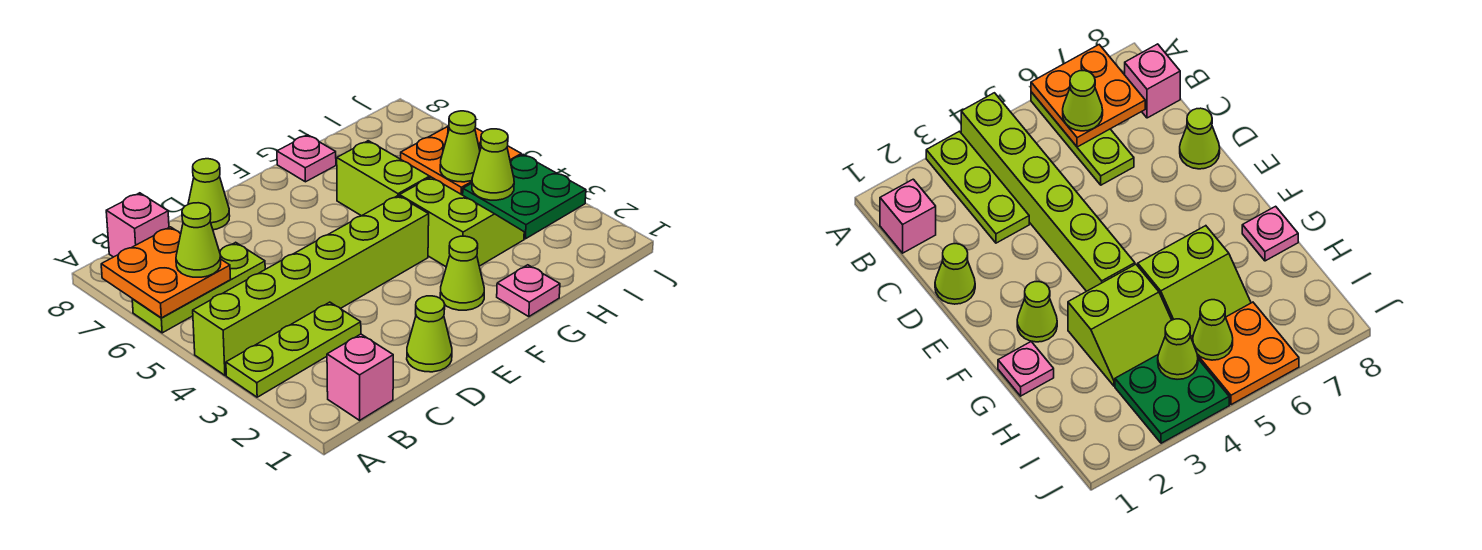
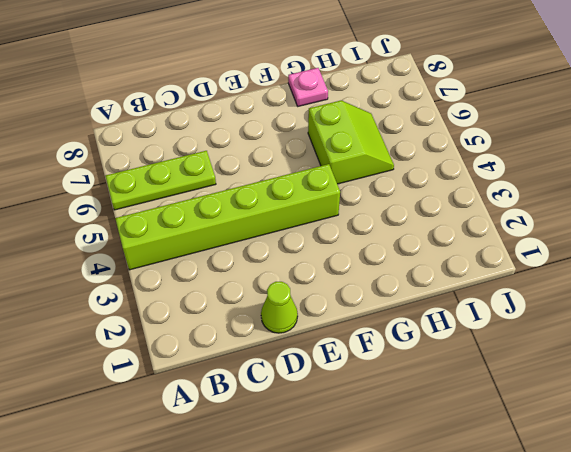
none -> lime plate A3:C3 level 1
none -> pink brick B1 level 1
none -> pink brick B8 level 1

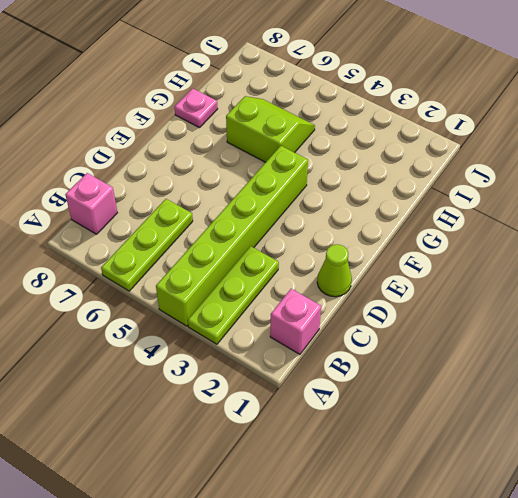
none -> lime cone D8 level 1
none -> lime cone F2 level 1
none -> pink plate G1 level 1

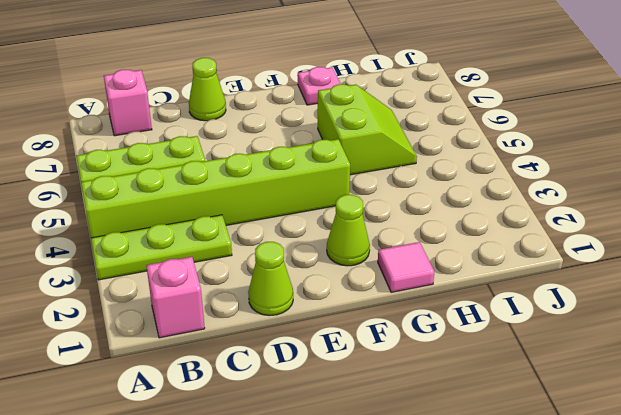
pink tile G1 level 1 -> pink plate G1 level 1
none -> lime slope G3:H4 level 1 top G
none -> green plate I3:J4 level 1
none -> orange plate I5:J6 level 1

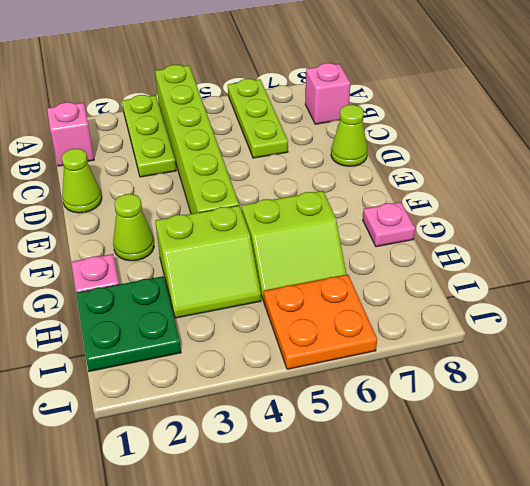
green plate H1:I2 level 1 -> green plate I3:J4 level 1
none -> orange plate A6:B7 level 2
none -> lime cone I4 level 2
none -> lime cone I5 level 2

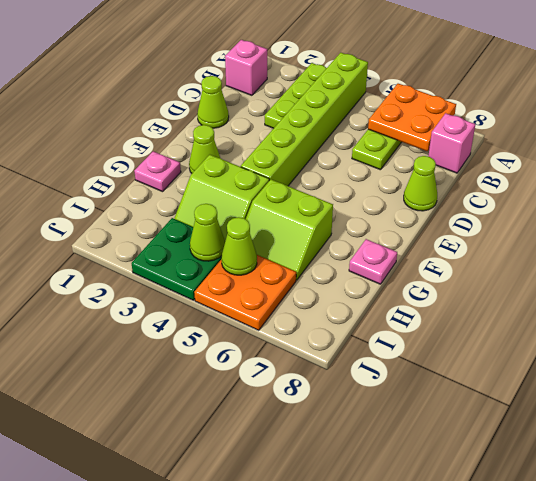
none -> lime cone B6 level 3

